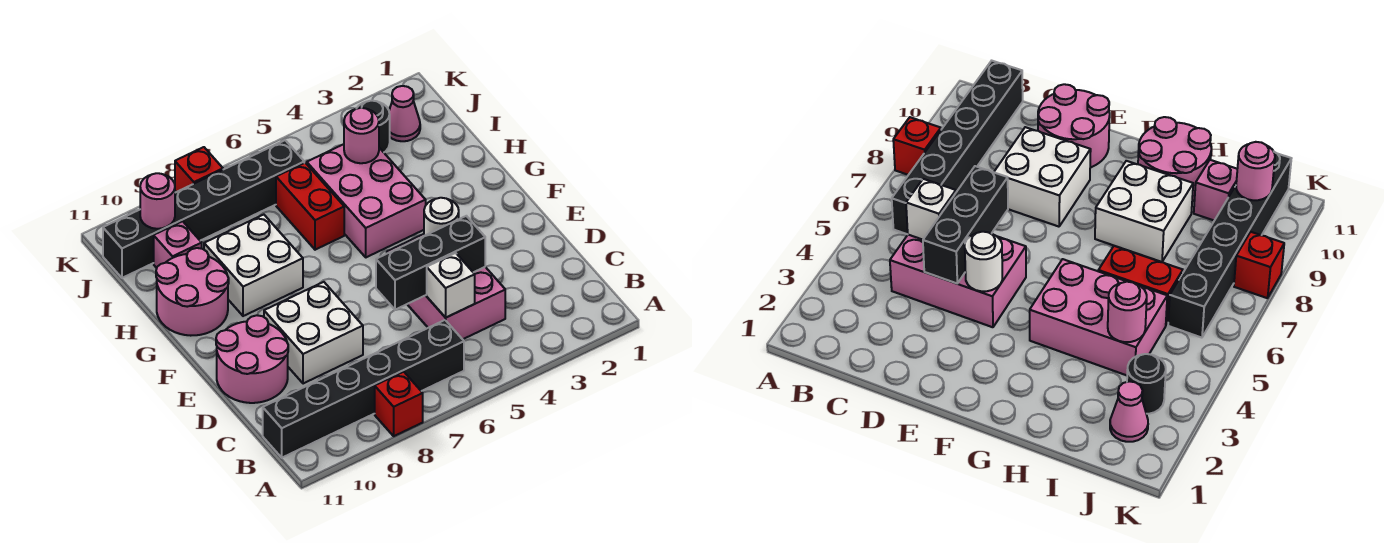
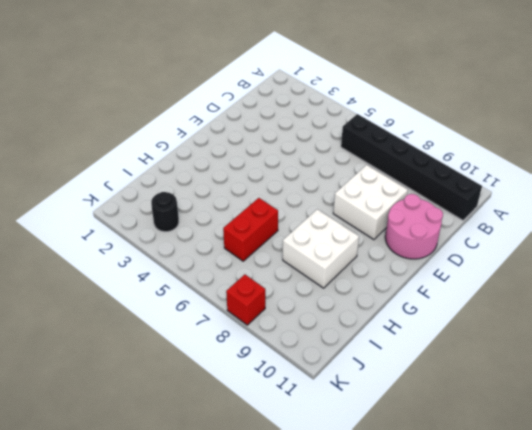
none -> red brick A8 level 1
none -> pink brick C4:E5 level 1
none -> pink brick G4:I5 level 1

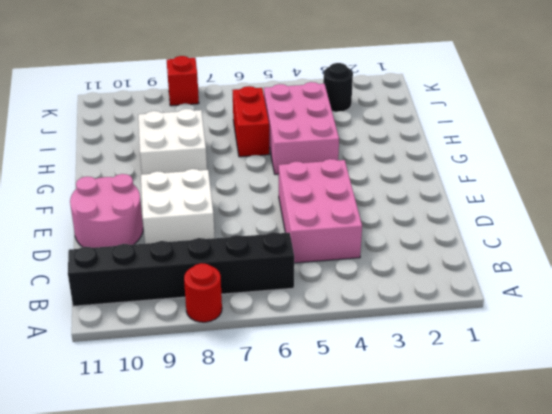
red round brick A8 level 1 -> red brick A8 level 1
none -> pink round brick G10:H11 level 1
none -> pink brick I10 level 1
none -> pink cone J2 level 1

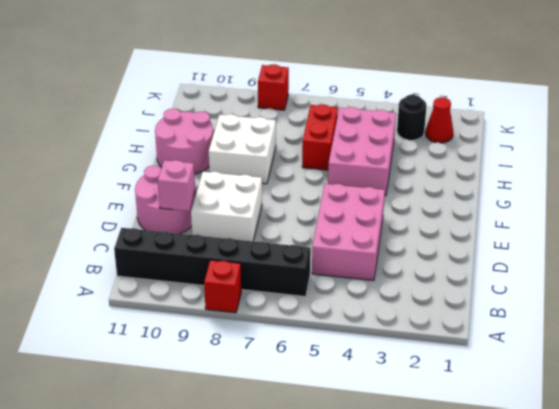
pink brick D10 level 2 -> pink brick I10 level 1
red cone J2 level 1 -> pink cone J2 level 1
none -> black brick J6:J11 level 1
none -> white brick C5 level 2
none -> black brick D4:D6 level 2

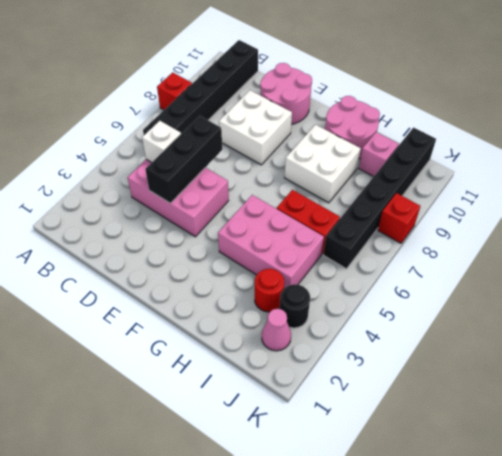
red round brick I3 level 1 -> none
none -> white round brick E4 level 2
none -> pink round brick I4 level 2
none -> pink round brick J10 level 2

